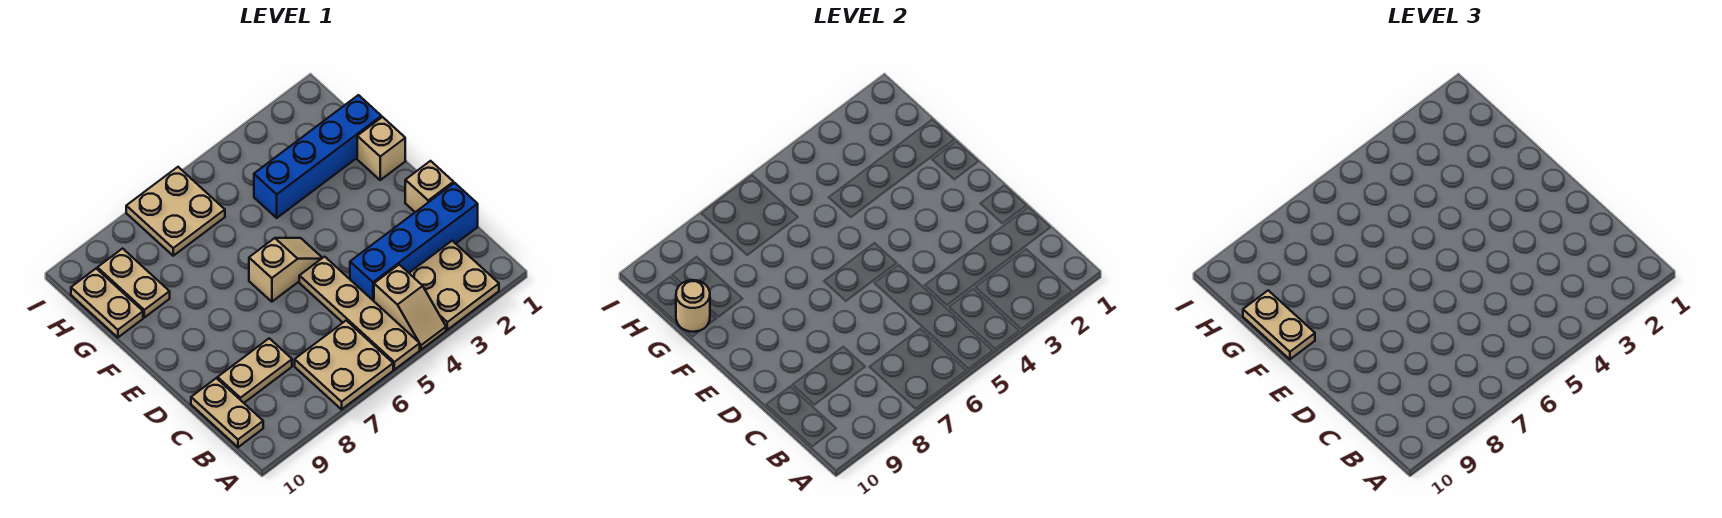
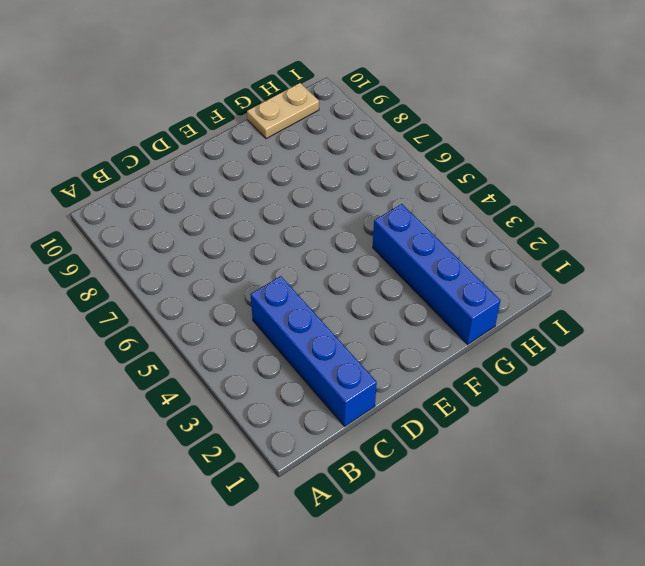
none -> tan plate A2:B3 level 1
none -> tan slope A4:B4 level 1 top B
none -> tan plate A5:D5 level 1

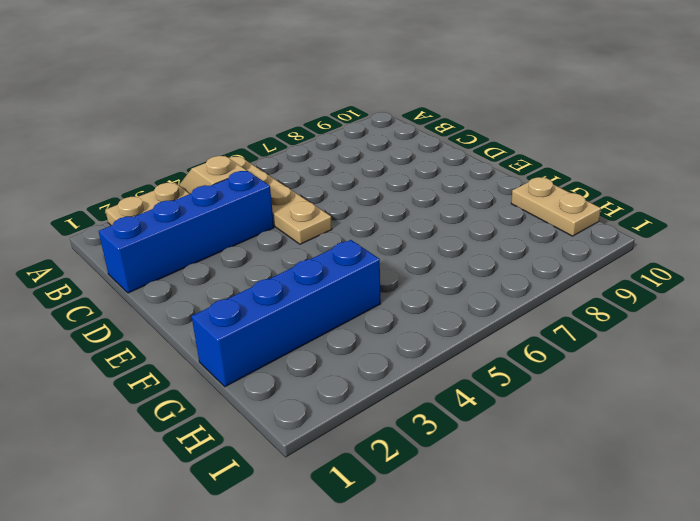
none -> tan plate A6:B7 level 1
none -> tan plate B10:C10 level 1
none -> tan plate C8:C9 level 1

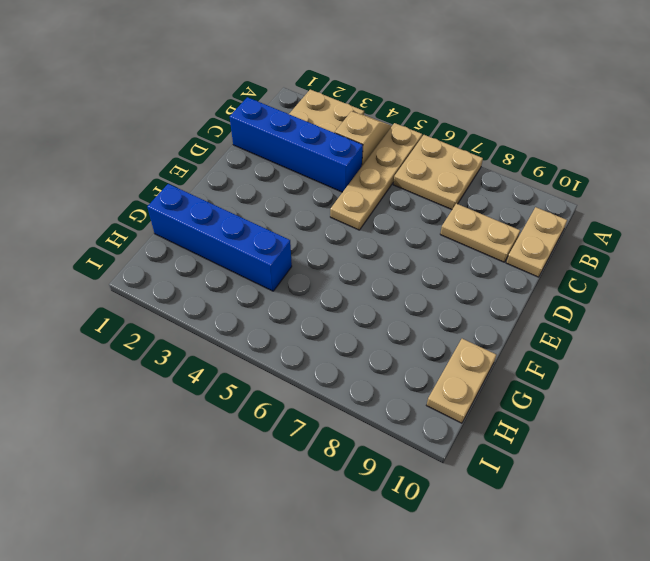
none -> tan brick D1 level 1
none -> tan slope E5:E6 level 1 top 6
none -> tan brick F1 level 1

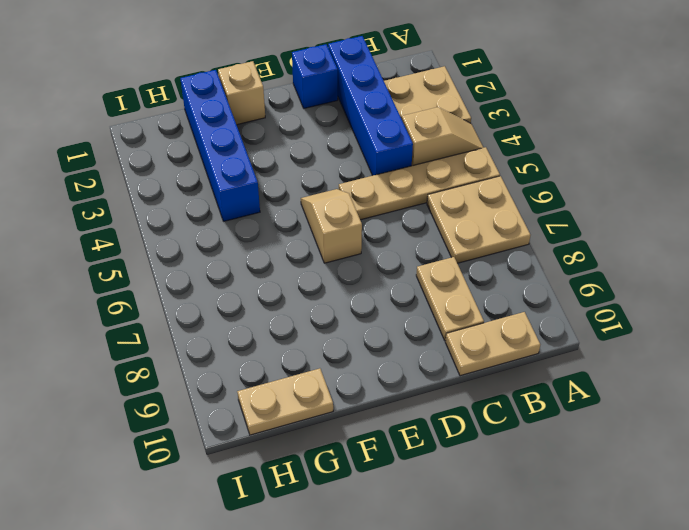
blue brick D1 level 1 -> tan brick D1 level 1
none -> tan plate G9:H9 level 1
none -> tan plate H6:I7 level 1
none -> tan round brick G10 level 2

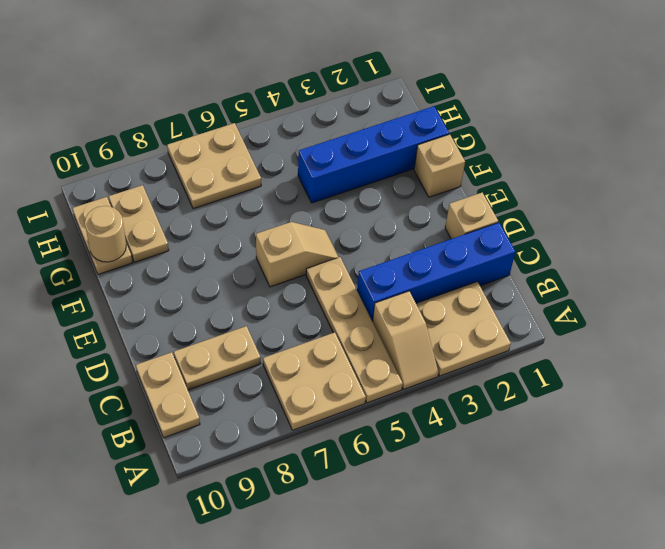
none -> tan plate F10:G10 level 3

